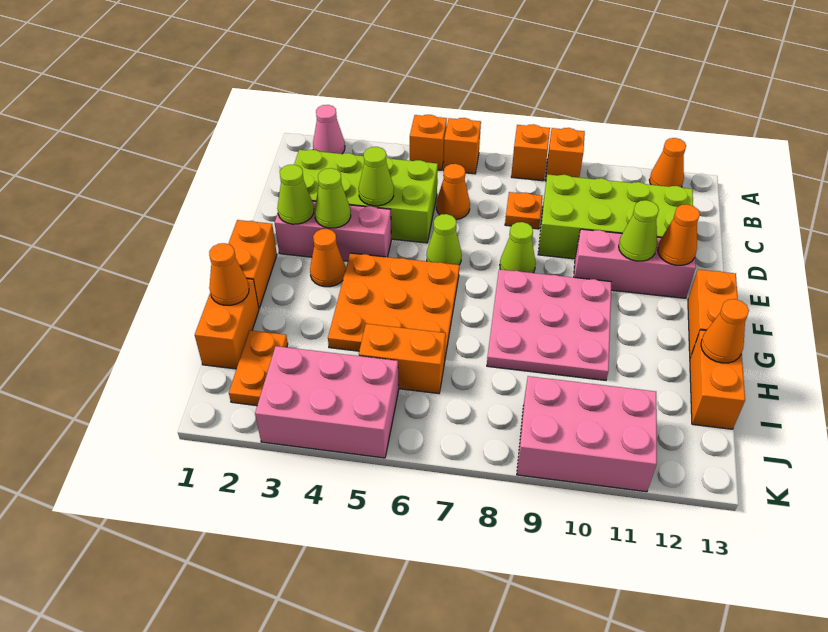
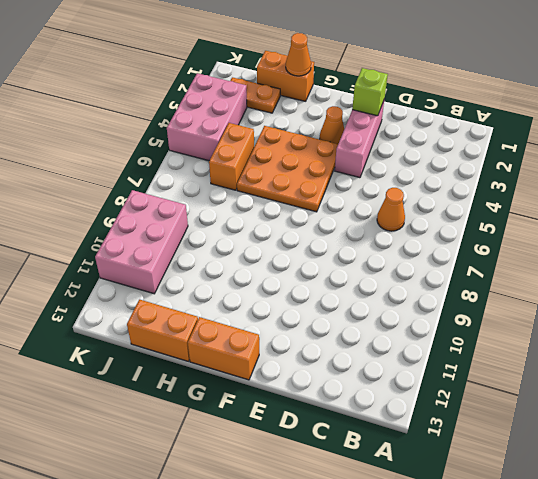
lime brick E2 level 2 -> lime cone E2 level 2
none -> pink cone A2 level 1
none -> orange brick A5 level 1
none -> orange brick A6 level 1
none -> orange brick A8 level 1

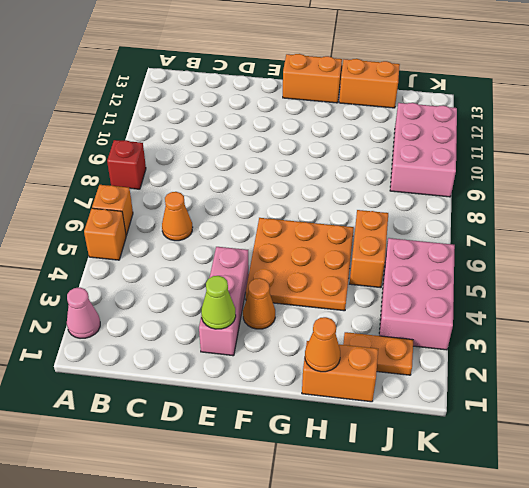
red brick A8 level 1 -> orange brick A8 level 1
none -> orange brick A9 level 1
none -> orange cone A12 level 1
none -> lime brick C2:D5 level 1
none -> orange plate C8 level 1

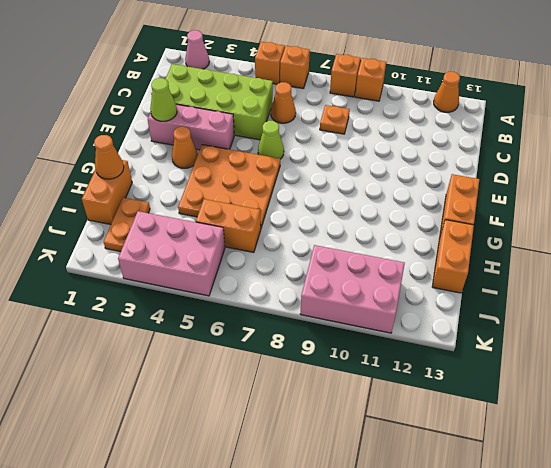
none -> lime brick C9:D12 level 1
none -> lime cone E8 level 1
none -> pink brick E10:E12 level 1
none -> orange brick F1:G1 level 1

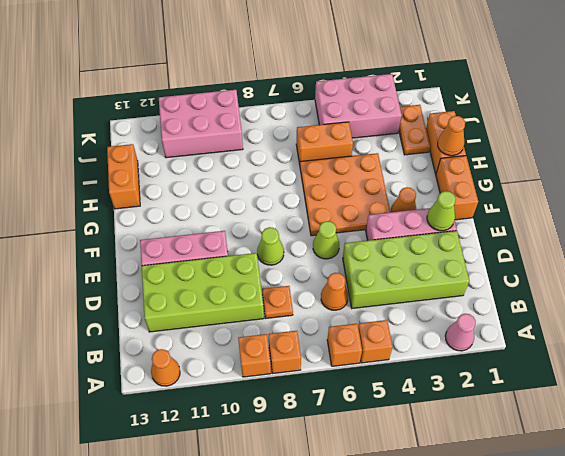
none -> pink plate F8:H10 level 1
none -> orange brick F13:G13 level 1
none -> lime cone D4 level 2
none -> lime cone E3 level 2

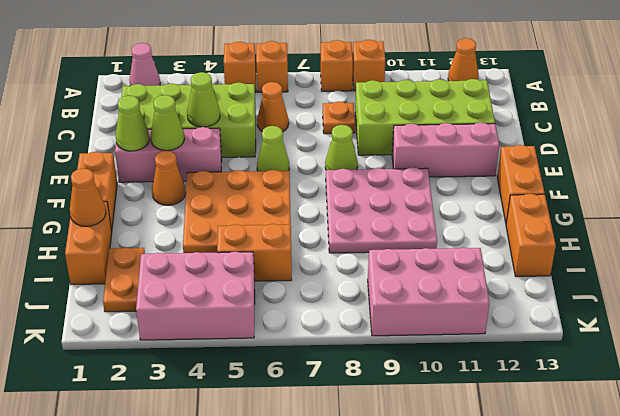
none -> lime cone E11 level 2
none -> orange cone E12 level 2
none -> orange cone H13 level 2

